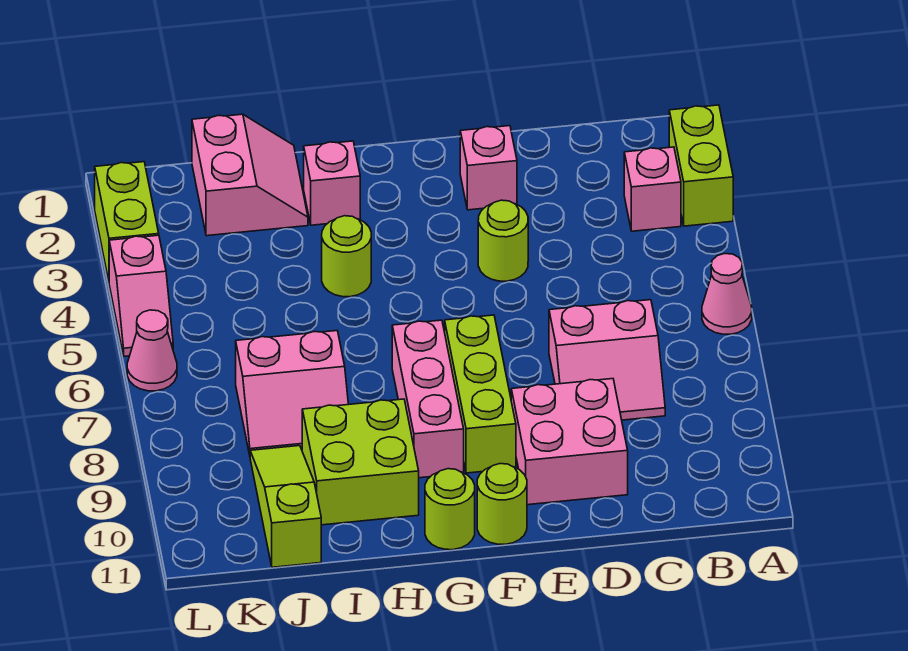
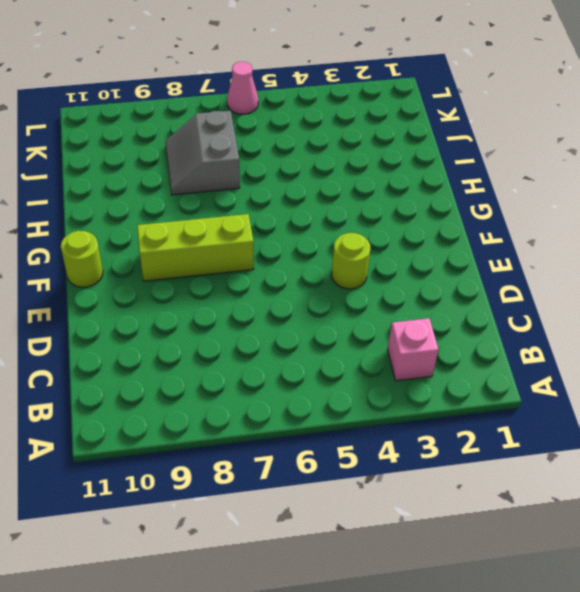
grey slope I7:J8 level 1 top 7 -> pink slope I7:J8 level 1 top 7
none -> lime brick A2:A3 level 1
none -> pink cone A6 level 1
none -> pink slope C7:D8 level 1 top 7

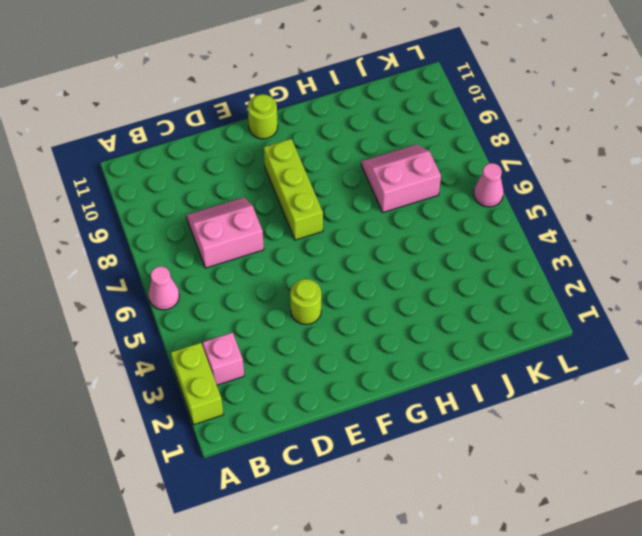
none -> pink brick D9:E10 level 1
none -> pink brick E2 level 1
none -> pink brick G7:G9 level 1

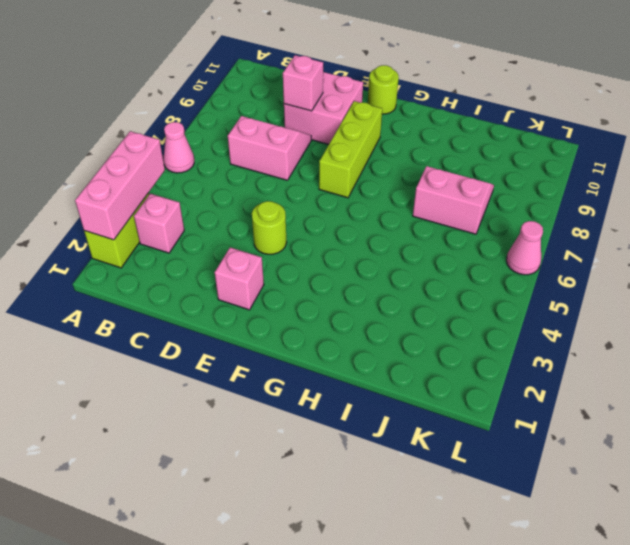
pink brick A2:A4 level 2 -> pink brick G7:G9 level 1
pink brick D9 level 2 -> pink brick H2 level 1
none -> lime round brick G11 level 1
none -> lime round brick H4 level 1
none -> lime brick H9:I10 level 1

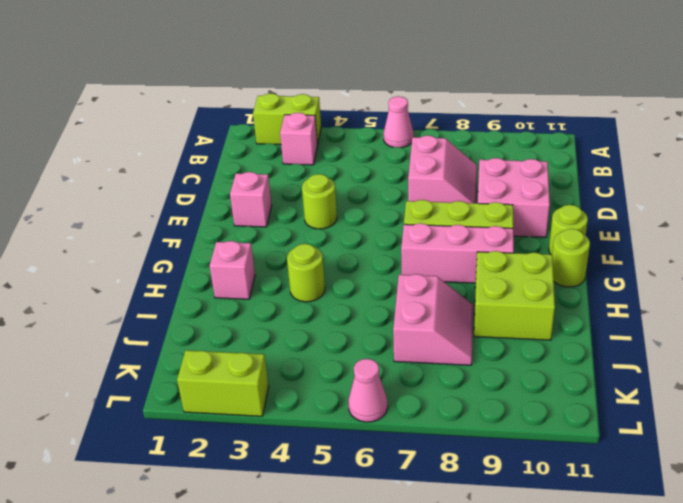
none -> pink slope I1:J2 level 1 top J
none -> lime slope J9:J11 level 1 top 11
none -> pink slope L4:L5 level 1 top 4

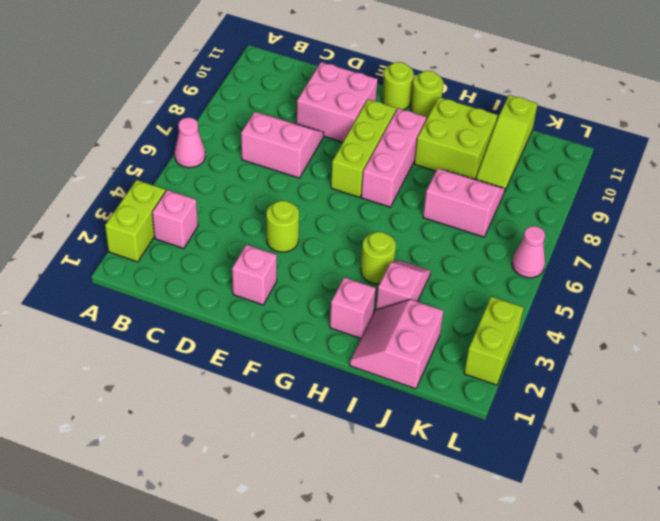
pink slope I3:I4 level 1 top 3 -> pink slope L4:L5 level 1 top 4

